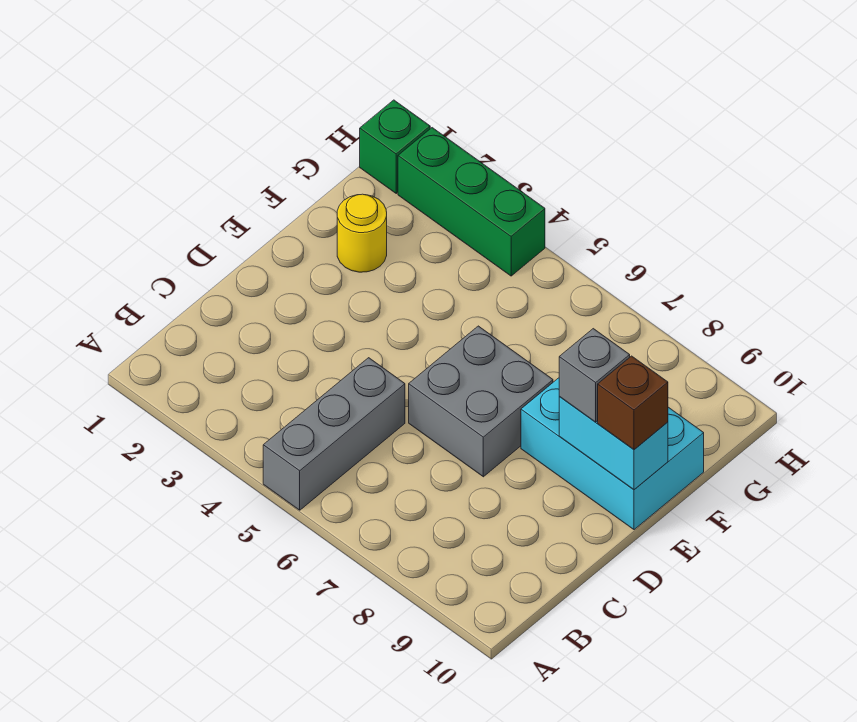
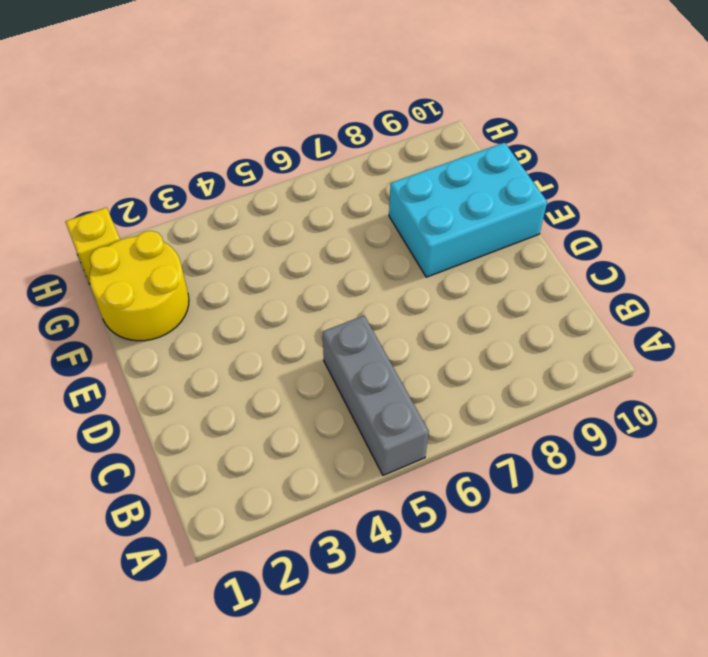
yellow round brick F1:G2 level 1 -> yellow round brick F2 level 1
yellow brick H1 level 1 -> green brick H1 level 1
none -> grey brick D6:E7 level 1
none -> green brick H2:H4 level 1

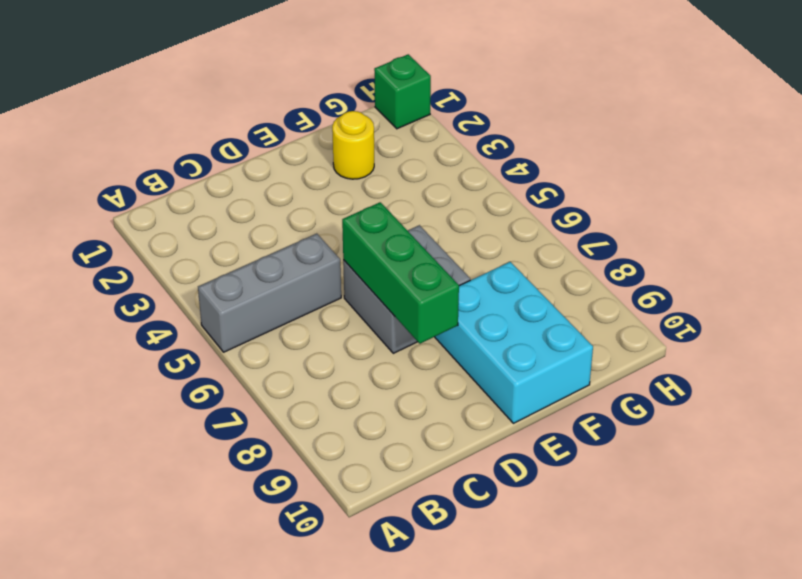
green brick D6:D8 level 2 -> green brick H2:H4 level 1
none -> cyan brick E9:E10 level 2
none -> grey brick E9 level 3

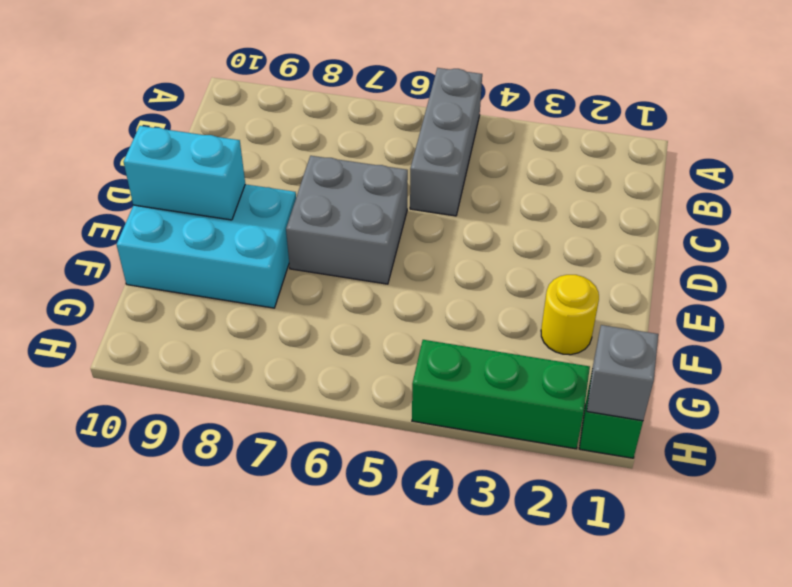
grey brick H1 level 2 -> grey brick E9 level 3
none -> brown brick E10 level 3

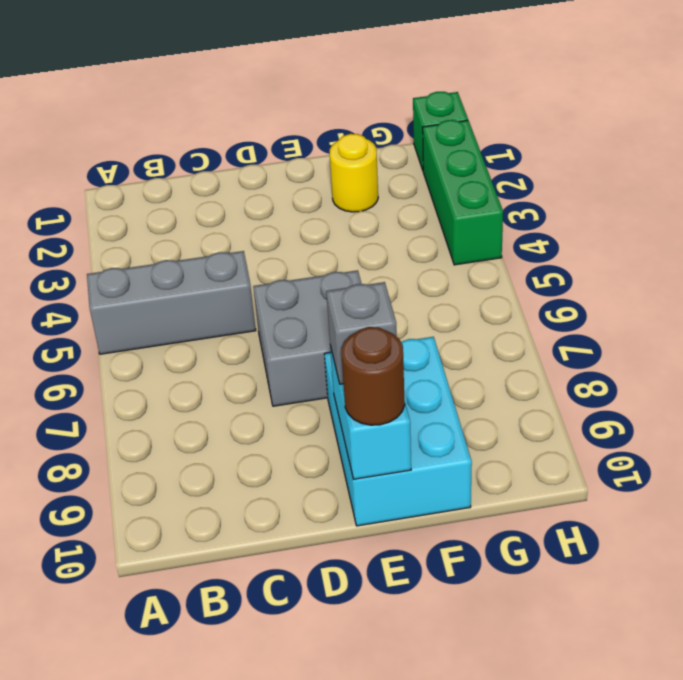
brown round brick E10 level 3 -> brown brick E10 level 3

